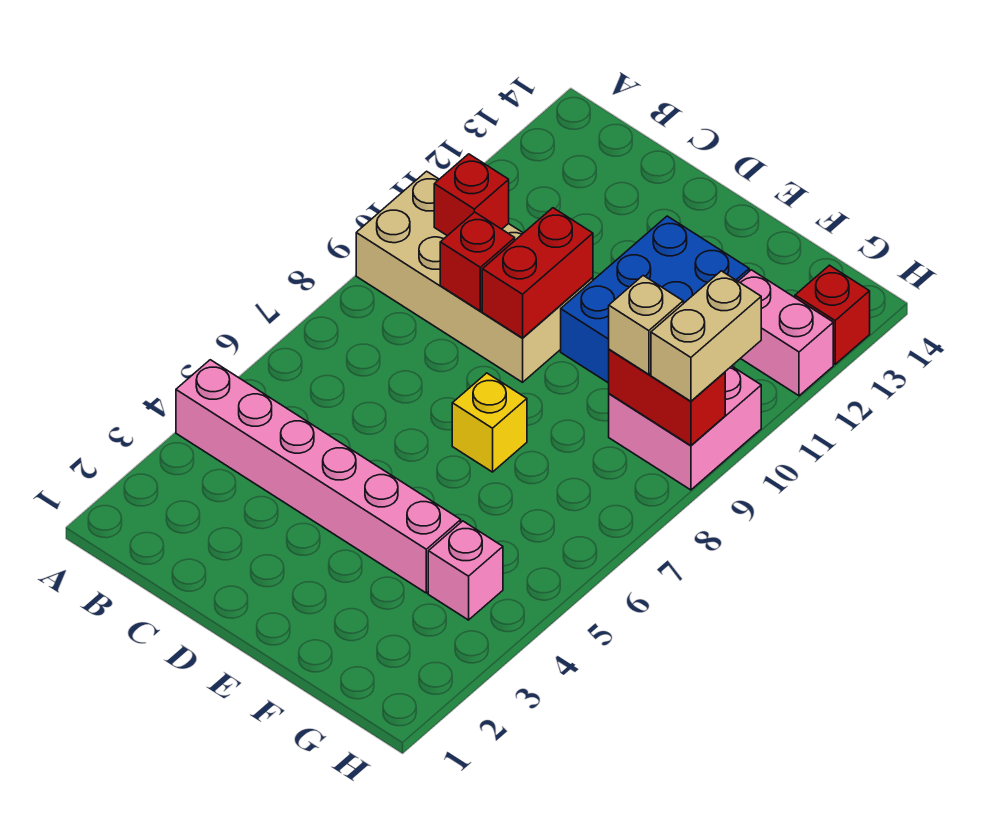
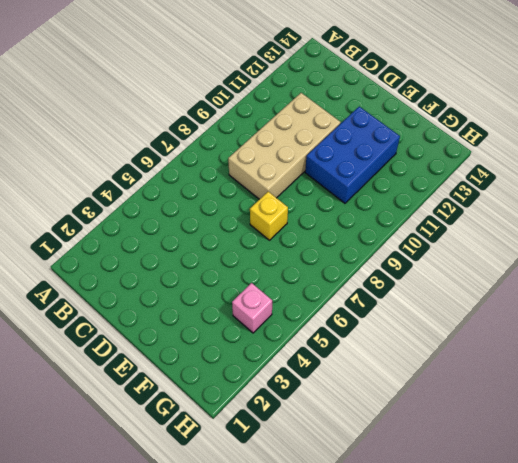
tan brick C8:D11 level 1 -> tan brick A9:D10 level 1
none -> pink brick A4:F4 level 1
none -> pink brick G9:H10 level 1
none -> pink brick G12:H12 level 1

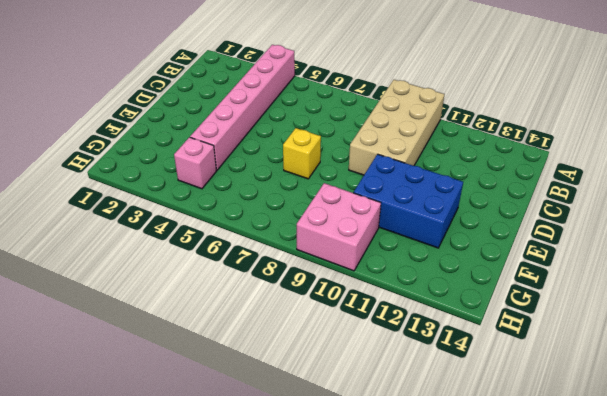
none -> pink brick G12:H12 level 1
none -> red brick H13 level 1
none -> red brick B10 level 2

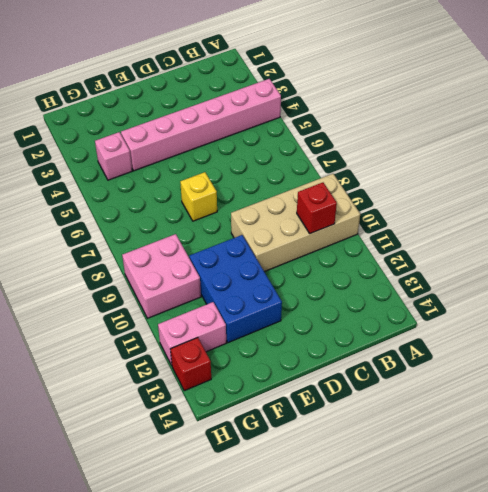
none -> red brick C9 level 2
none -> red brick D9:D10 level 2
none -> red brick G9:H9 level 2

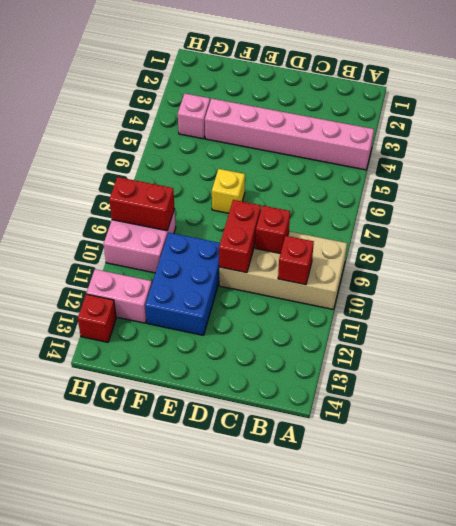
none -> tan brick G9 level 3
none -> tan brick H9:H10 level 3

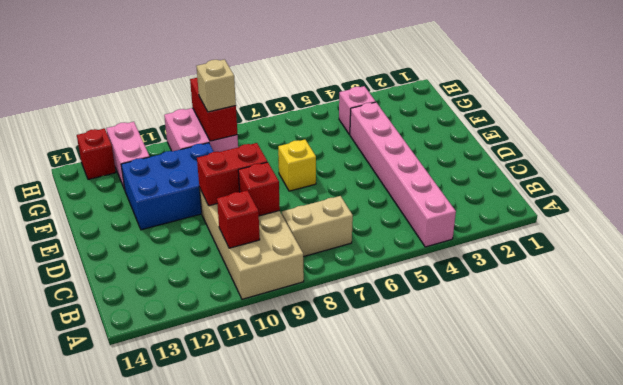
tan brick B7:B8 level 1 -> tan brick H9:H10 level 3

